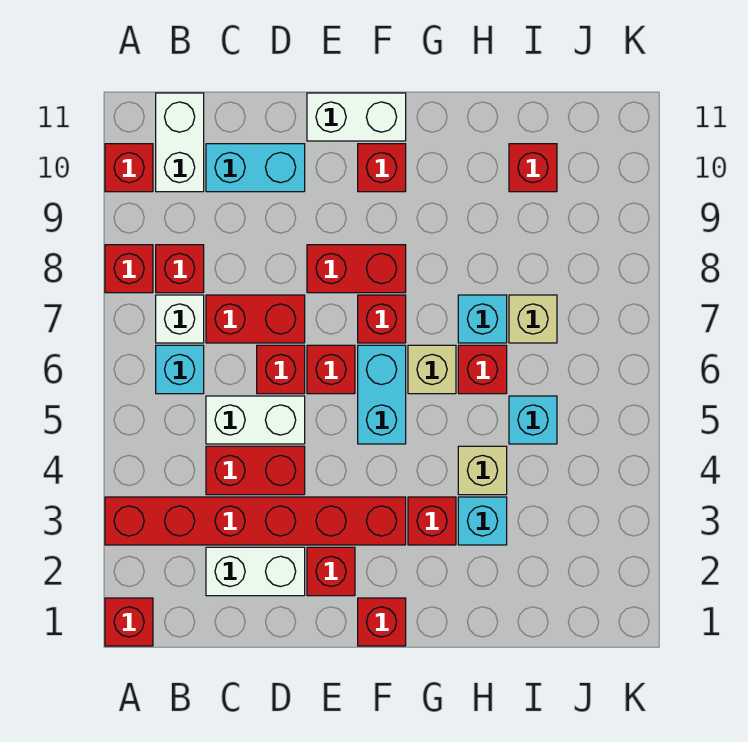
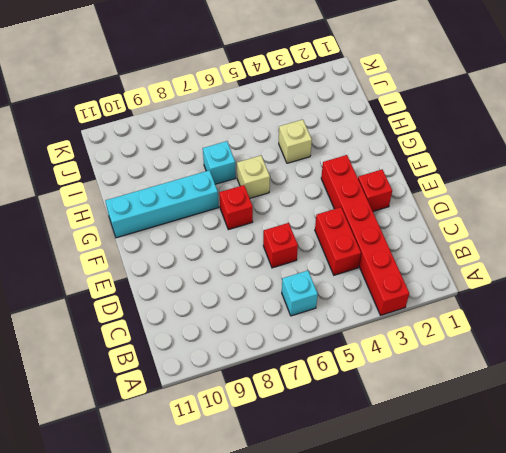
cyan brick G8:G11 level 1 -> none
none -> red brick A1 level 1
none -> red brick A8 level 1
none -> red brick A10 level 1
none -> white brick B7 level 1

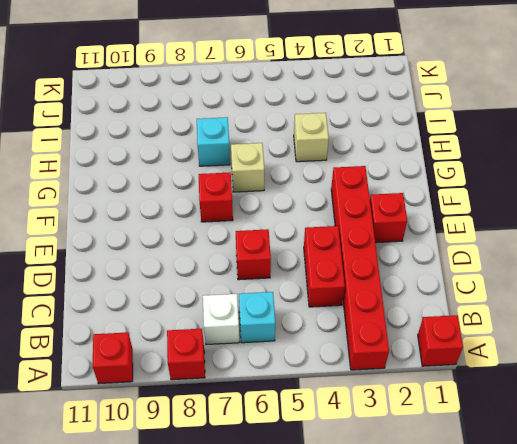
none -> red brick B8 level 1
none -> white brick B10:B11 level 1
none -> white brick C2:D2 level 1
none -> white brick C5:D5 level 1

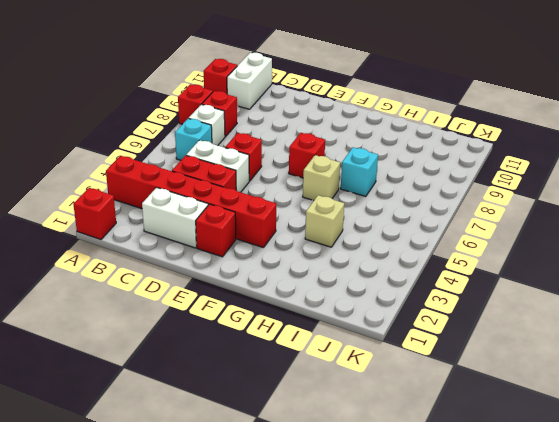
none -> red brick C7:D7 level 1
none -> cyan brick C10:D10 level 1
none -> red brick E6 level 1
none -> red brick E8:F8 level 1

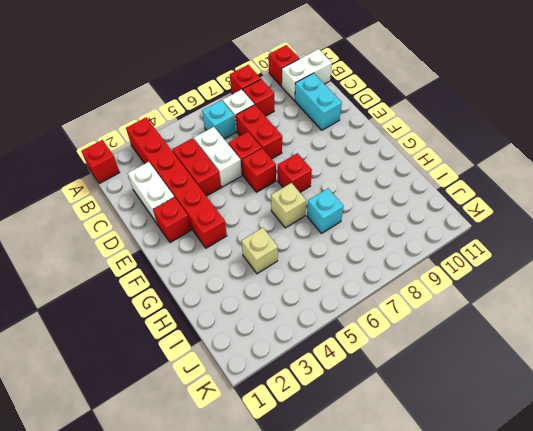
none -> red brick E8:F8 level 1
none -> white brick E11:F11 level 1
none -> red brick F1 level 1
none -> cyan brick F5:F6 level 1

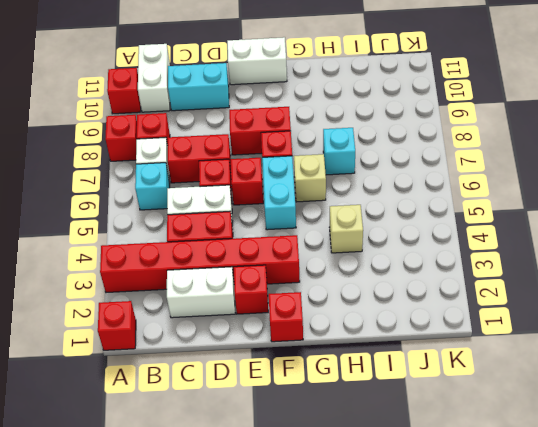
none -> red brick F10 level 1
none -> red brick G3 level 1
none -> cyan brick H3 level 1
none -> red brick H6 level 1

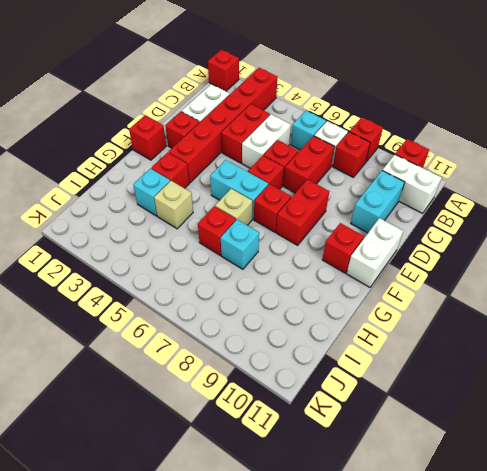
none -> cyan brick I5 level 1
none -> tan brick I7 level 1
none -> red brick I10 level 1

